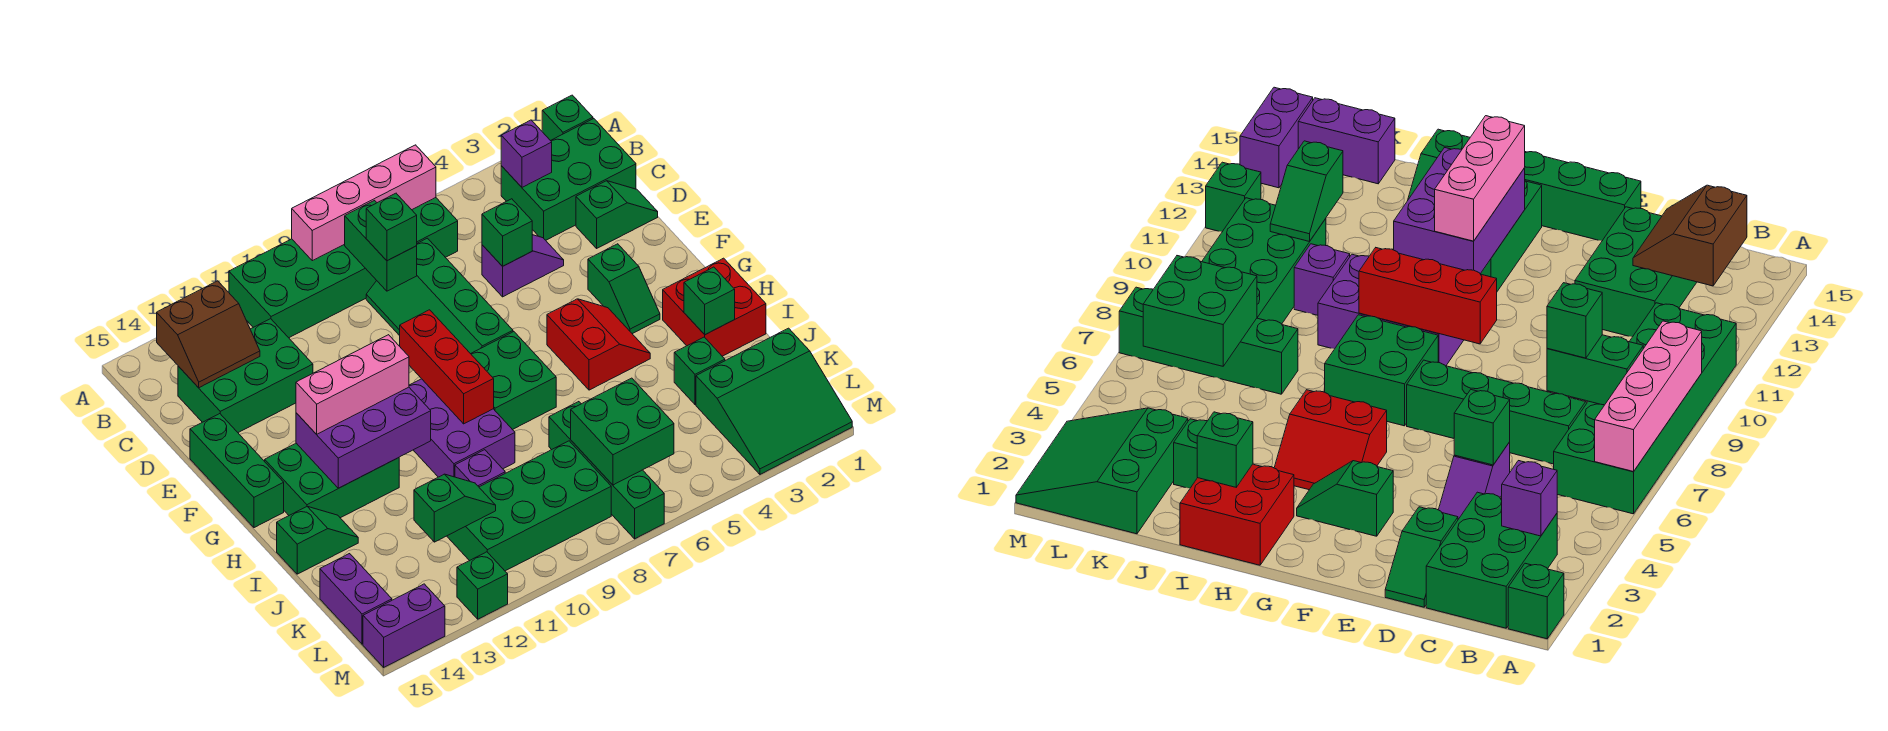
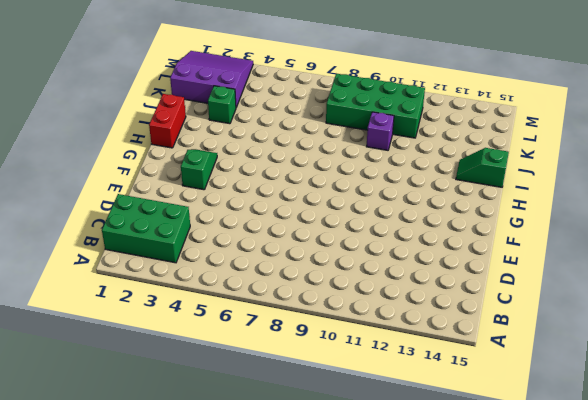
red brick H1:I1 level 1 -> red brick H1:I2 level 1
purple slope K1:M3 level 1 top K -> green slope K1:M3 level 1 top K
none -> green brick A1 level 1
none -> green brick A6:B11 level 1
none -> green slope C7:F8 level 1 top 7
none -> green brick C12:D14 level 1

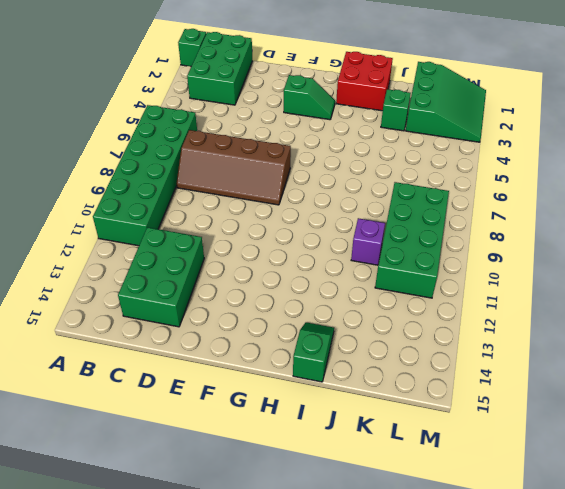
brown slope C7:F8 level 1 top 7 -> green slope C7:F8 level 1 top 7
none -> green slope D1:D2 level 1 top 2
none -> purple slope D4:D5 level 1 top 5
none -> green brick E15:G15 level 1
none -> red slope G4:H5 level 1 top 5

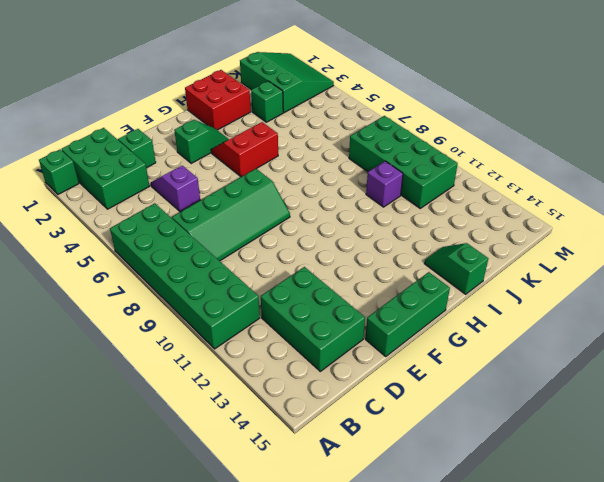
none -> green brick G7:H8 level 1
none -> purple brick G9:I10 level 1
none -> green brick G12:H14 level 1
none -> green brick J7:M7 level 1

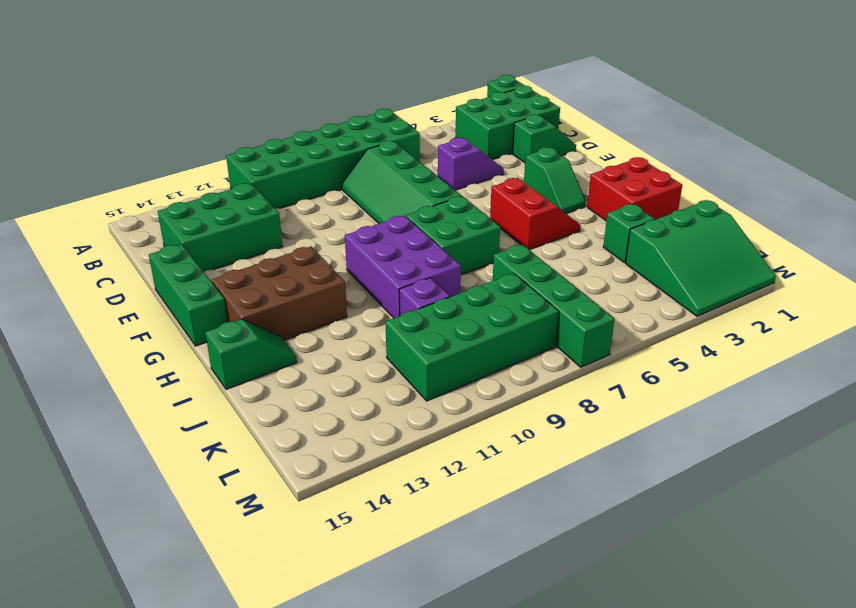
brown brick G12:H14 level 1 -> green brick G12:H14 level 1
none -> purple brick K15:L15 level 1
none -> green brick M12 level 1
none -> purple brick M14:M15 level 1
none -> pink brick A6:A9 level 2

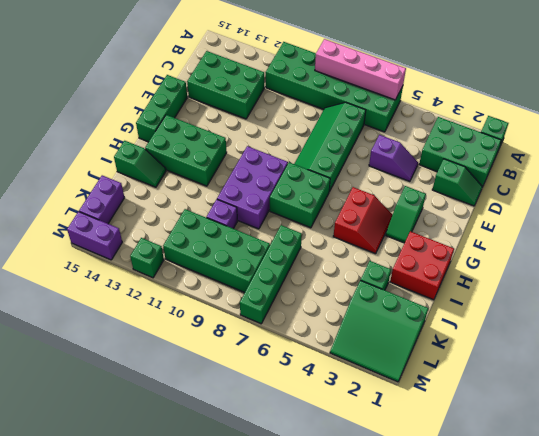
none -> purple brick B3 level 2
none -> green brick B8:C8 level 2
none -> brown slope B13:C14 level 2 top B
none -> green brick D5 level 2

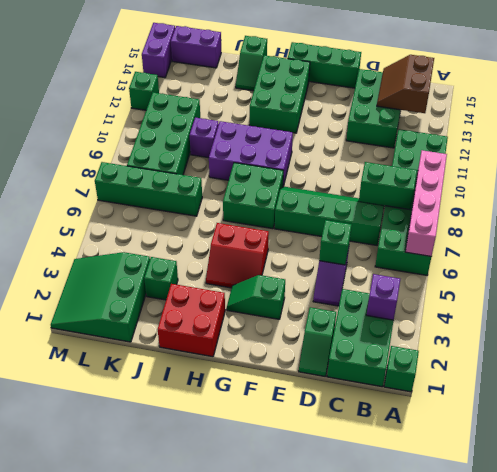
none -> red brick F9:H9 level 2
none -> purple brick G11:H13 level 2
none -> green brick I2 level 2
none -> green brick K6:L7 level 2

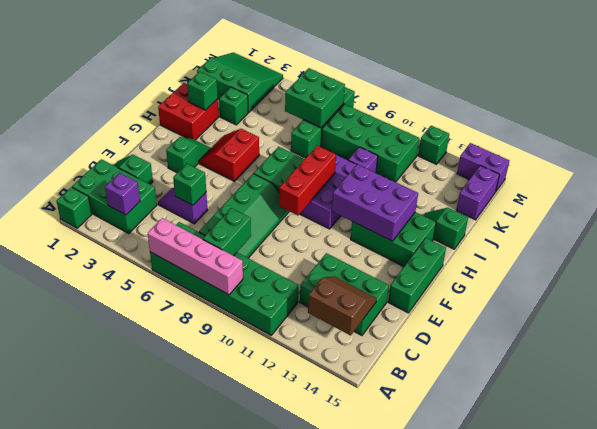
none -> green slope K11:K12 level 2 top 12
none -> green brick C8 level 3
none -> pink brick G11:G13 level 3

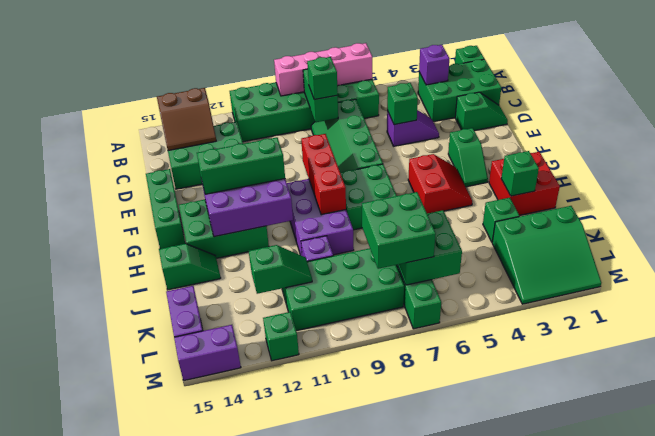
green brick G11:G13 level 3 -> pink brick G11:G13 level 3
green brick K7:L8 level 3 -> none

